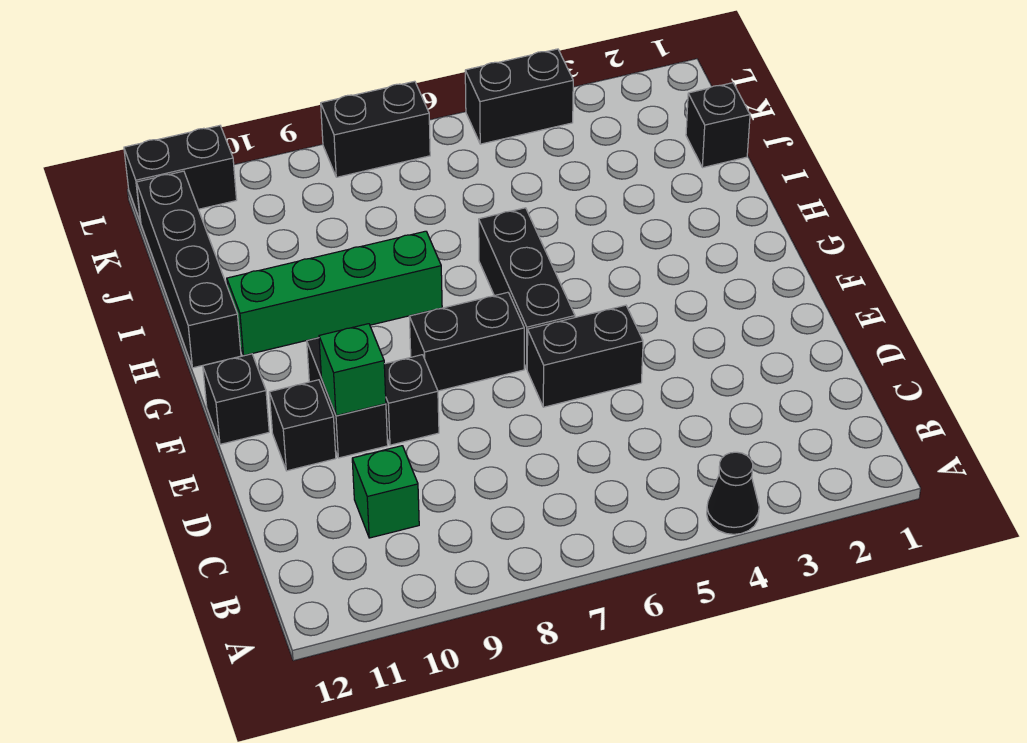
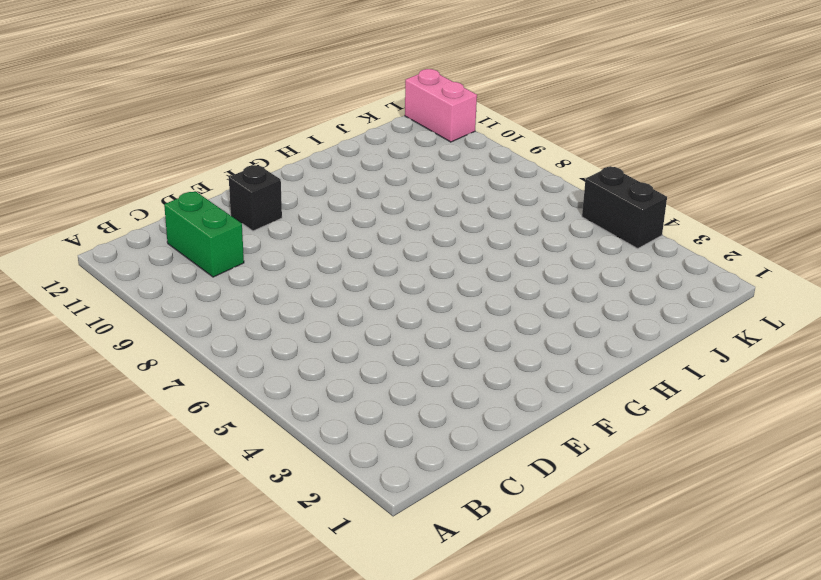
green brick C10:C11 level 1 -> green brick C10 level 1
pink brick L11:L12 level 1 -> black brick L11:L12 level 1
none -> black cone A4 level 1
none -> black brick E5:E6 level 1
none -> black brick E9 level 1

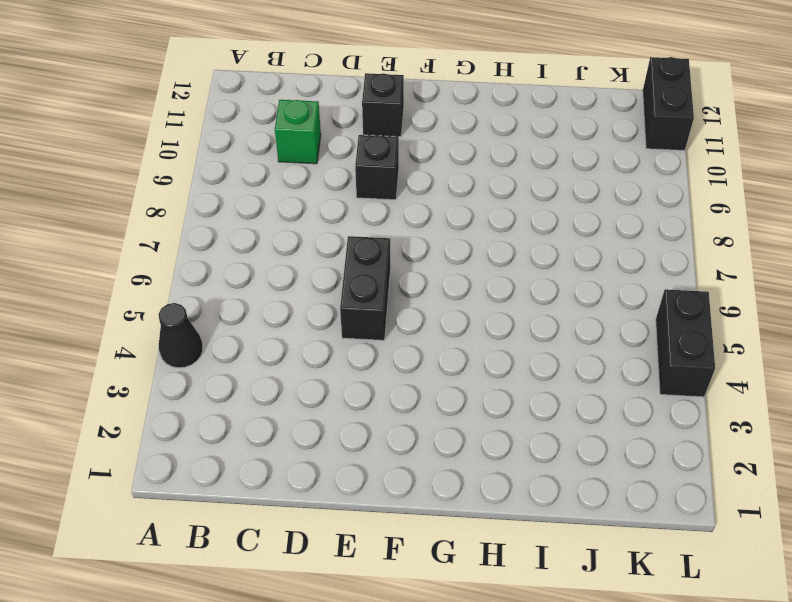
none -> black brick E10:F10 level 1
none -> black brick F6:H6 level 1
none -> black brick F7:F8 level 1

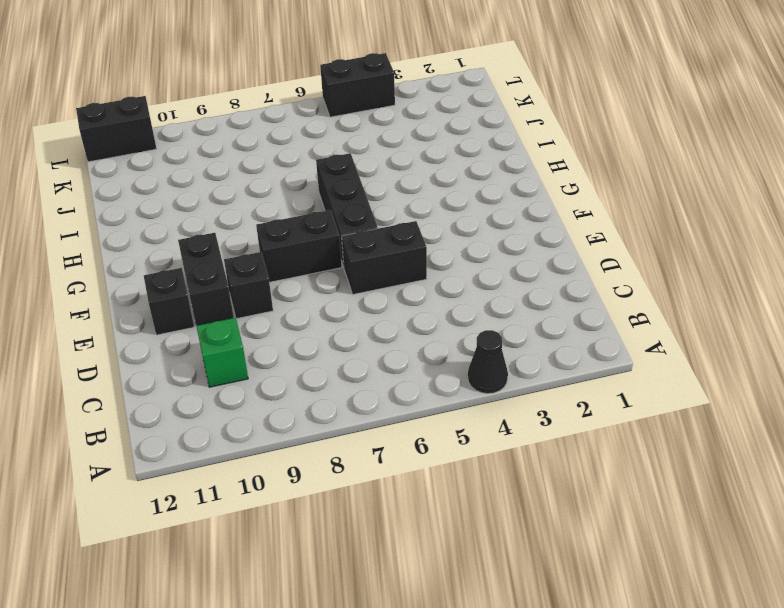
none -> black brick F12 level 1
none -> green brick H8:H11 level 1
none -> black brick H12:K12 level 1

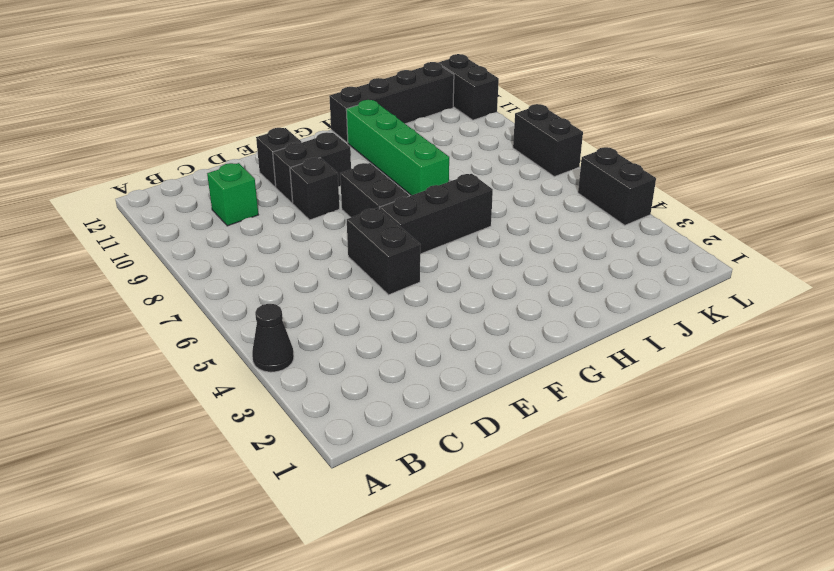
none -> black brick F12 level 1
none -> black brick J1 level 1
none -> green brick E10 level 2

